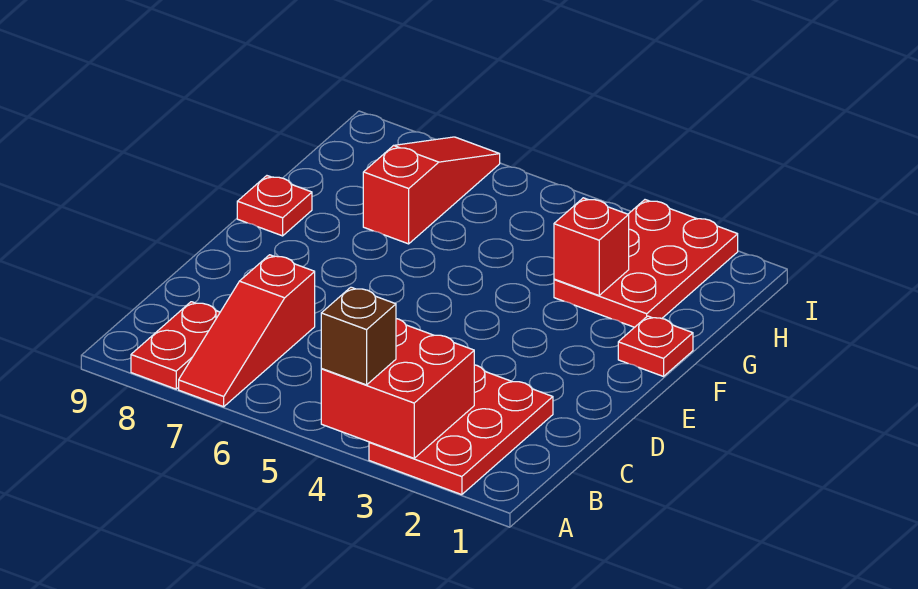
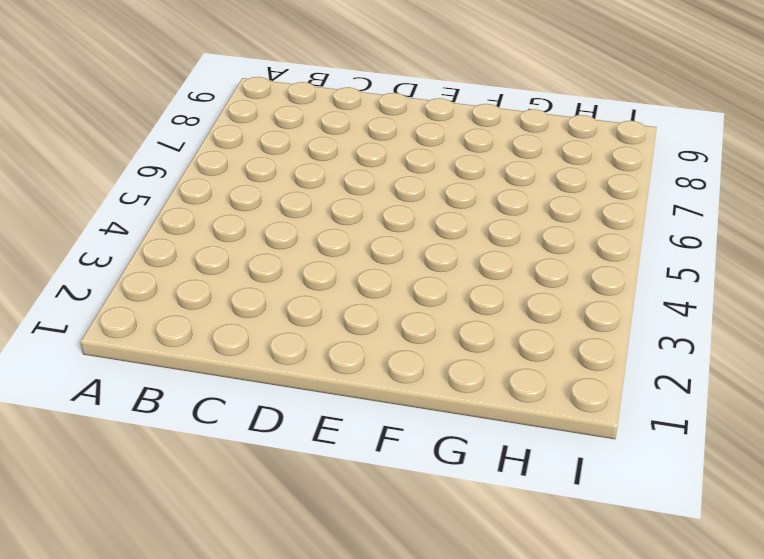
none -> red plate A2:C3 level 1
none -> red slope A7:C7 level 1 top C

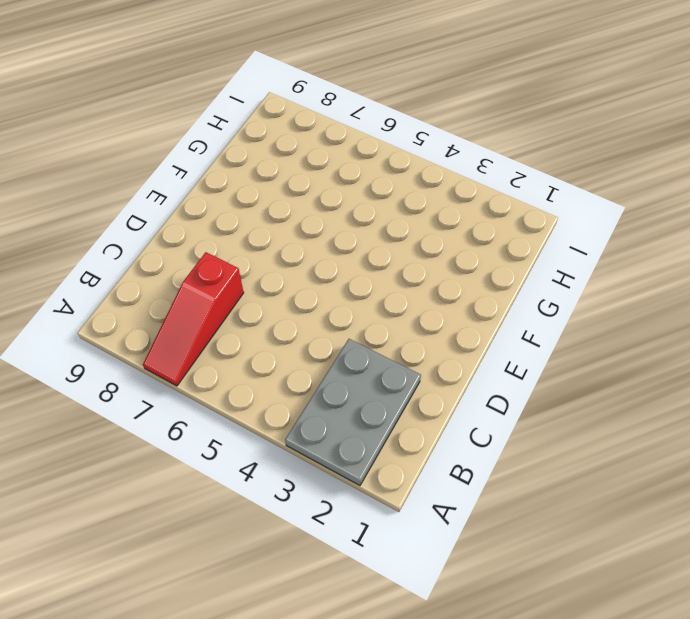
grey plate A2:C3 level 1 -> red plate A2:C3 level 1
none -> red plate A8:B8 level 1
none -> red plate F1 level 1

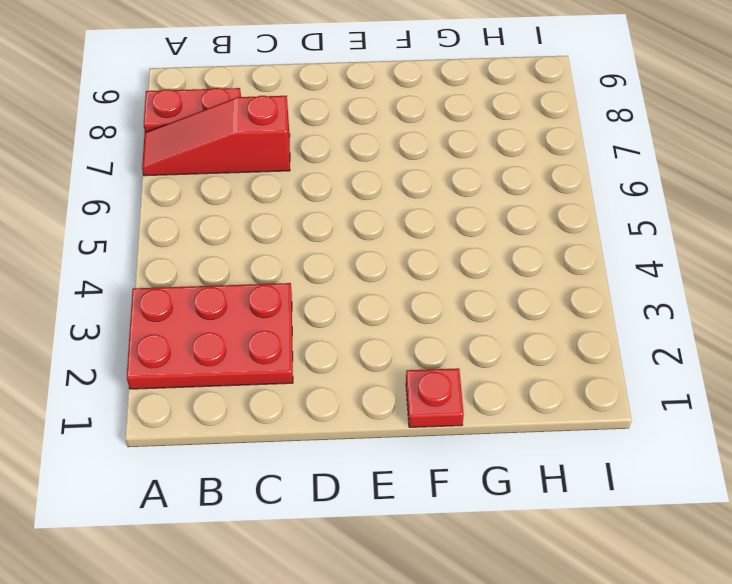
none -> red plate F9 level 1
none -> red plate G2:I3 level 1

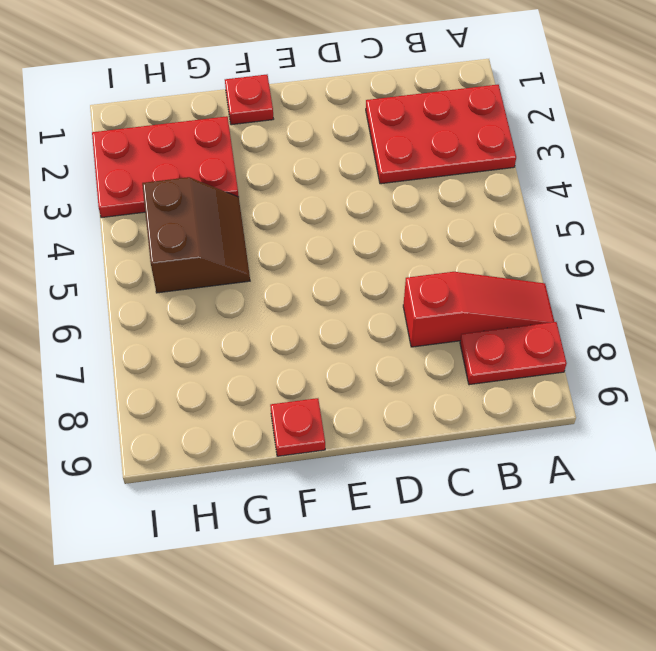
brown slope G4:H5 level 1 top H -> none
none -> red slope G7:I7 level 1 top G
none -> red brick A3:B4 level 2

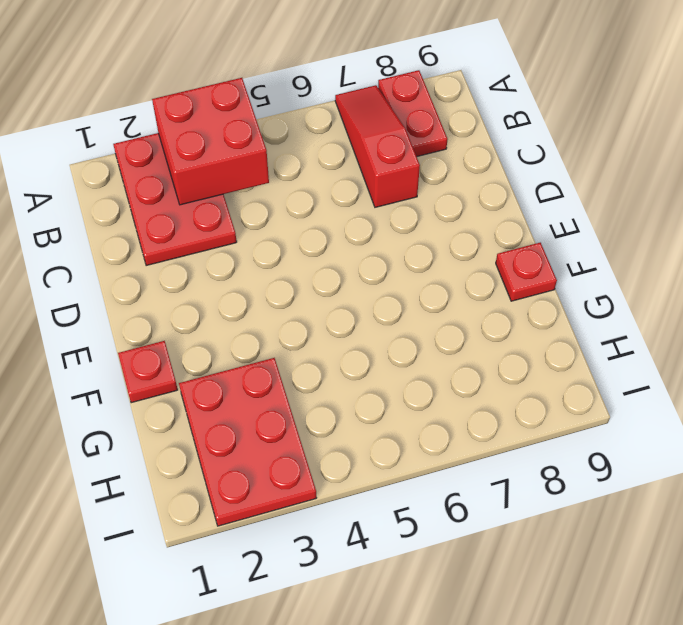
none -> red slope G7:I7 level 1 top G
none -> red brick G3 level 2

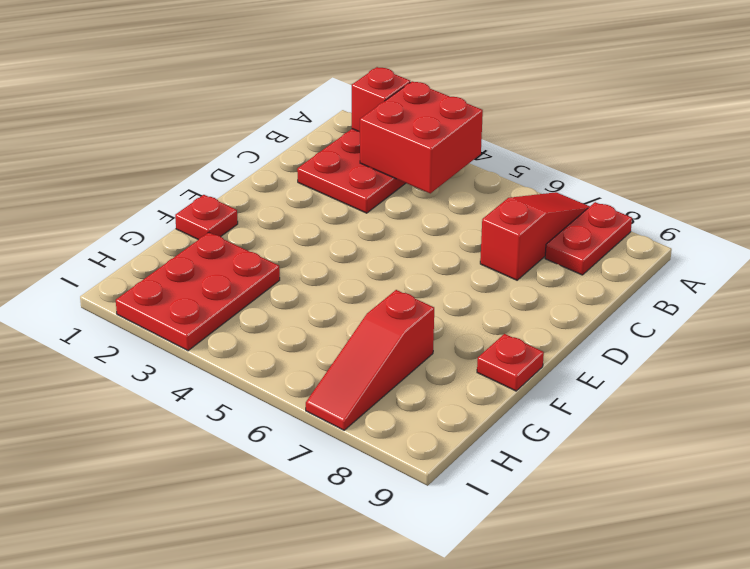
red brick A2 level 2 -> red brick G3 level 2
none -> brown brick A4 level 3

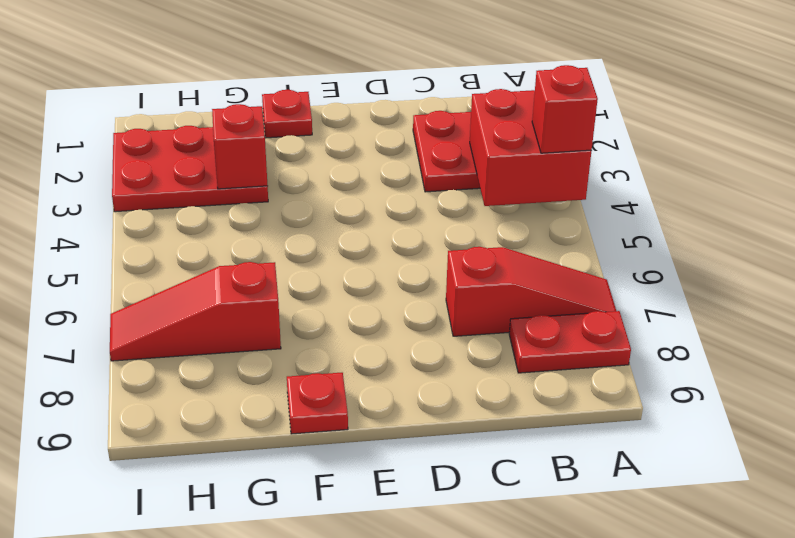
red brick A4 level 3 -> brown brick A4 level 3

